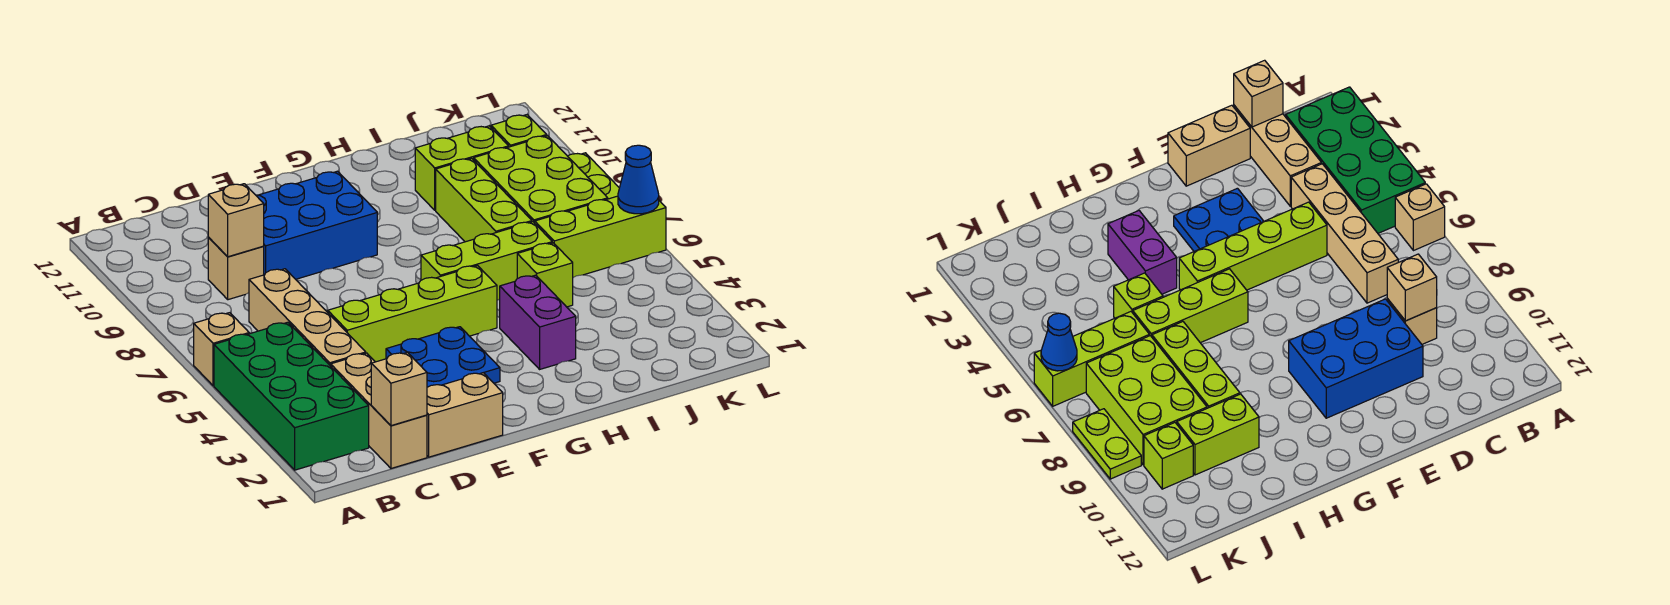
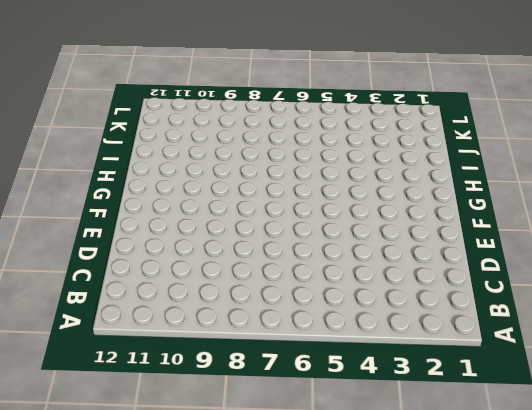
none -> green brick A2:B5 level 1
none -> tan brick A6 level 1
none -> tan brick C1:C3 level 1

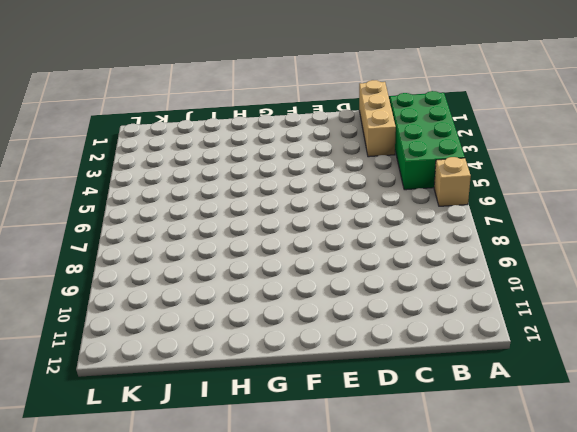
none -> tan brick C4:C7 level 1
none -> tan brick C9 level 1
none -> tan brick D1:E1 level 1

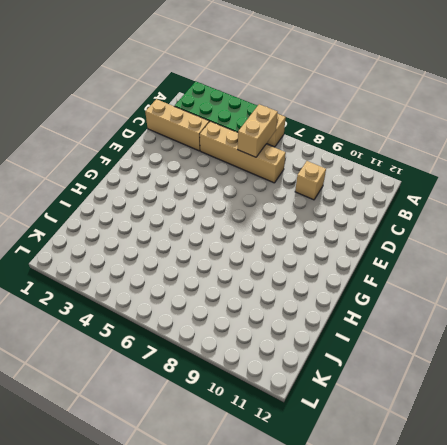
tan brick B6:C6 level 2 -> tan brick D1:E1 level 1
none -> lime brick D5:G5 level 1
none -> blue brick D9:F10 level 1
none -> blue plate E3:F4 level 1

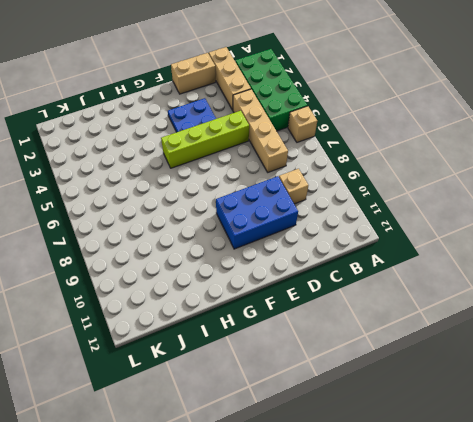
none -> lime brick G6:I6 level 1
none -> purple brick H3:H4 level 1
none -> lime brick I5 level 1

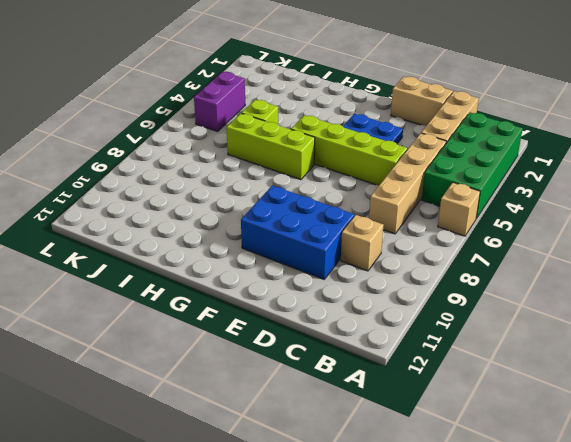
purple brick K4:K5 level 1 -> purple brick H3:H4 level 1
none -> lime brick I7:I9 level 1
none -> lime brick I10:J10 level 1
none -> lime brick J6:L6 level 1

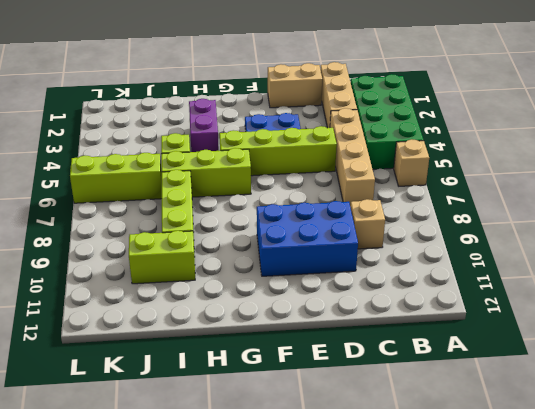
none -> lime brick J7:K9 level 1
none -> lime brick K10 level 1
none -> lime plate L8:L9 level 1

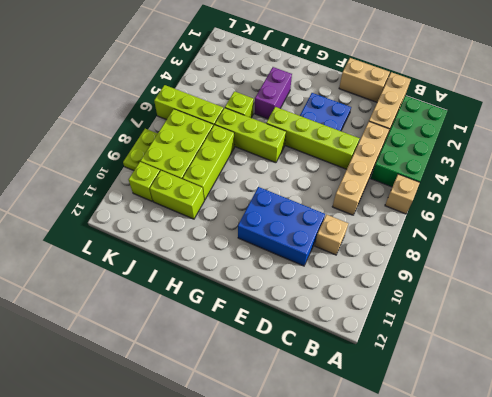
none -> tan brick C1 level 2
none -> tan brick C9 level 2
none -> blue cone L6 level 2

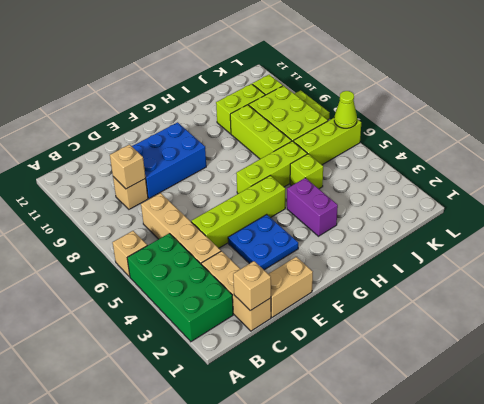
lime cone L6 level 2 -> blue cone L6 level 2

